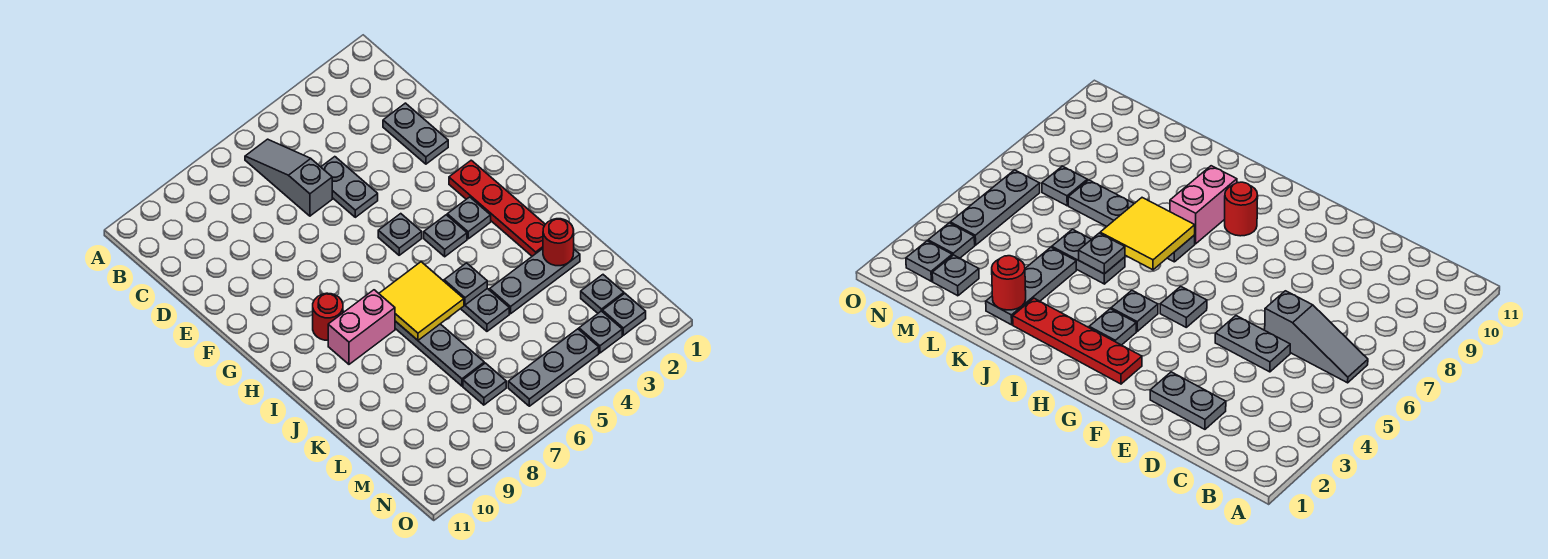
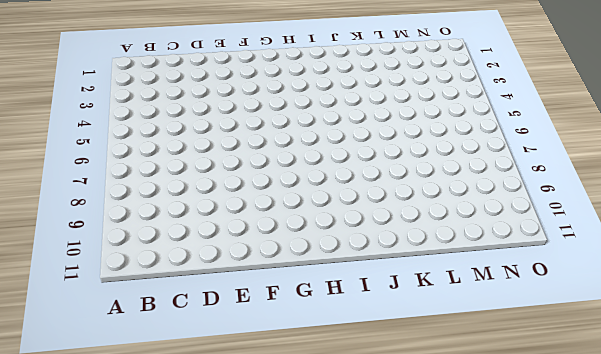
none -> grey slope B6:D6 level 1 top D
none -> grey plate D2:E2 level 1
none -> grey plate D5:E5 level 1

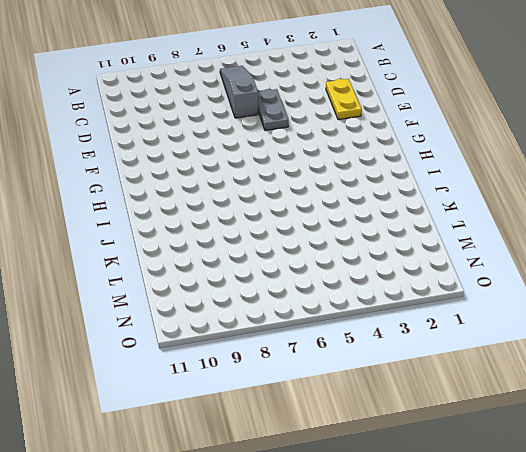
yellow plate D2:E2 level 1 -> grey plate D2:E2 level 1
none -> red plate G2:J2 level 1
none -> grey plate G5 level 1
none -> grey plate H3 level 1

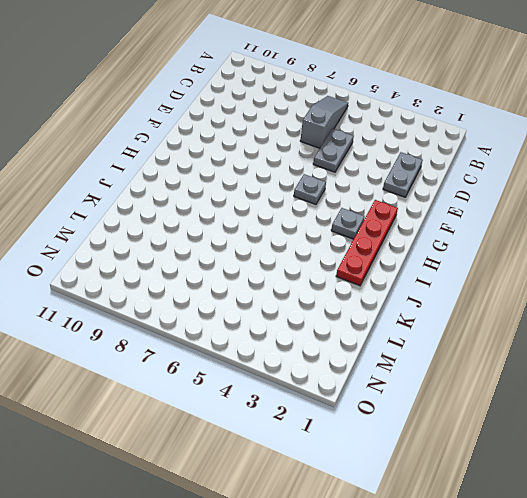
none -> grey plate H4 level 1
none -> red round brick H9 level 1
none -> grey plate I7:L7 level 1

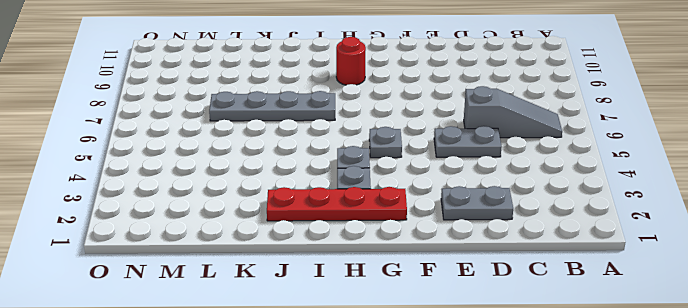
none -> pink brick I8:I9 level 1
none -> grey plate J5:K5 level 1
none -> grey plate K2:K4 level 1

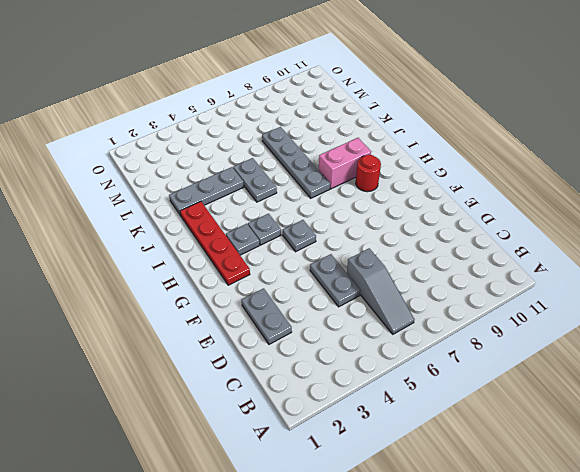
none -> grey plate M2 level 1
none -> grey plate M7 level 1
none -> grey plate N2 level 1

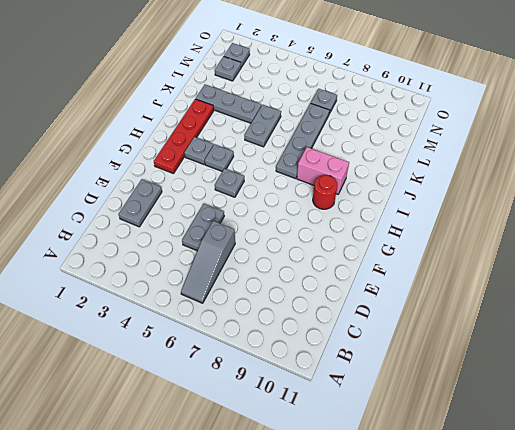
none -> grey plate N3 level 1
none -> grey plate N4:N6 level 1
none -> yellow tile I6:J7 level 2

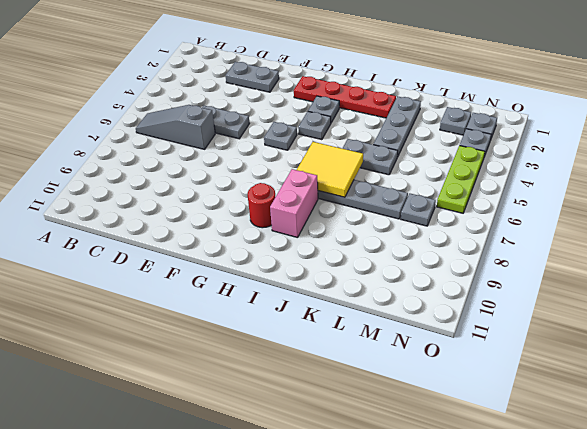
lime plate N4:N6 level 1 -> grey plate N4:N6 level 1
none -> grey plate J5 level 2
none -> red round brick K2 level 2

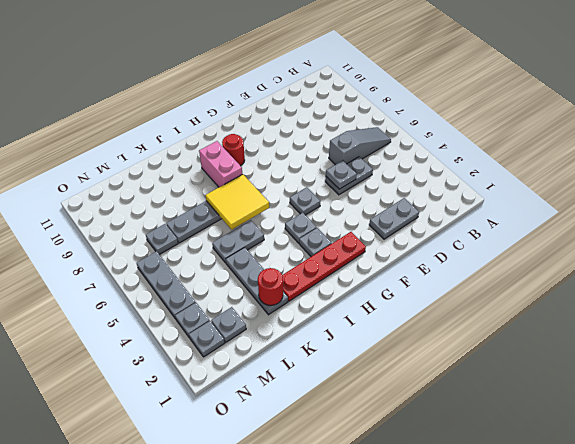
grey plate E5 level 2 -> grey plate J5 level 2

